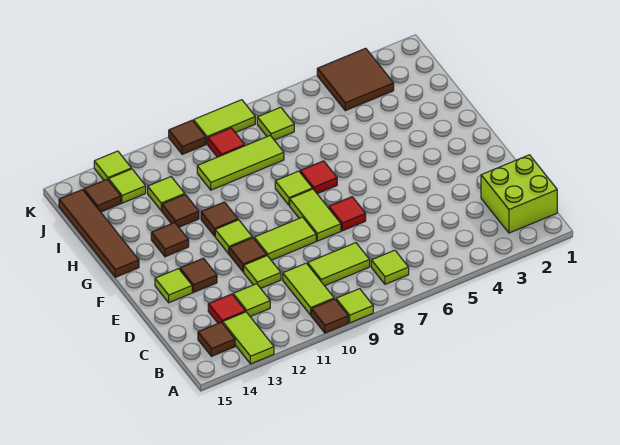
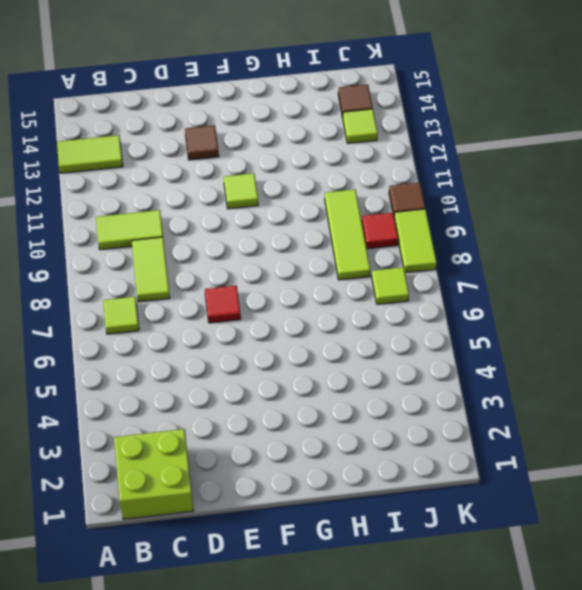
none -> lime tile A9 level 1
none -> brown tile A10 level 1
none -> brown tile B14 level 1
none -> lime tile C12 level 1

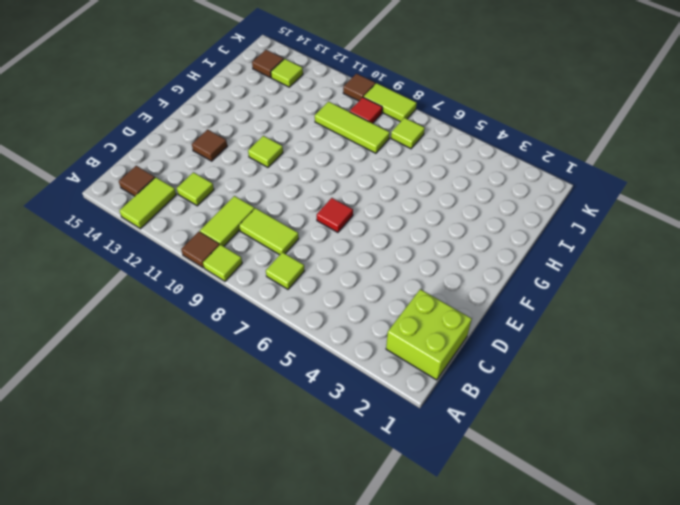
none -> red tile C13 level 1
none -> lime tile D11 level 1
none -> lime tile E8:F8 level 1
none -> lime tile E9:E10 level 1

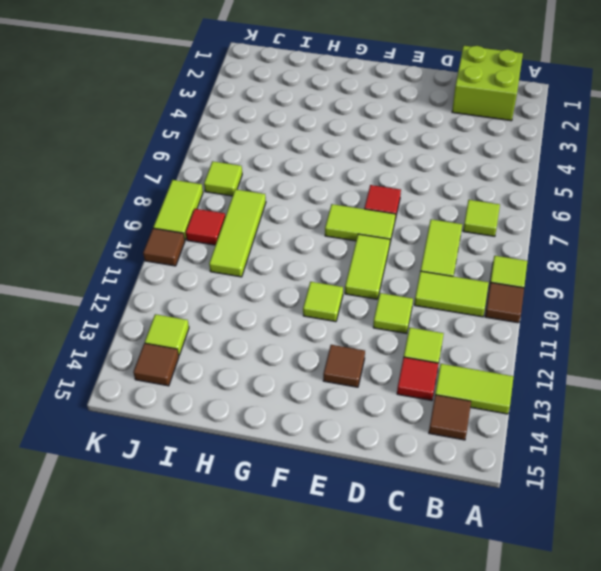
none -> brown tile E11 level 1
none -> lime tile E14 level 1
none -> red tile G7 level 1
none -> lime tile G8 level 1

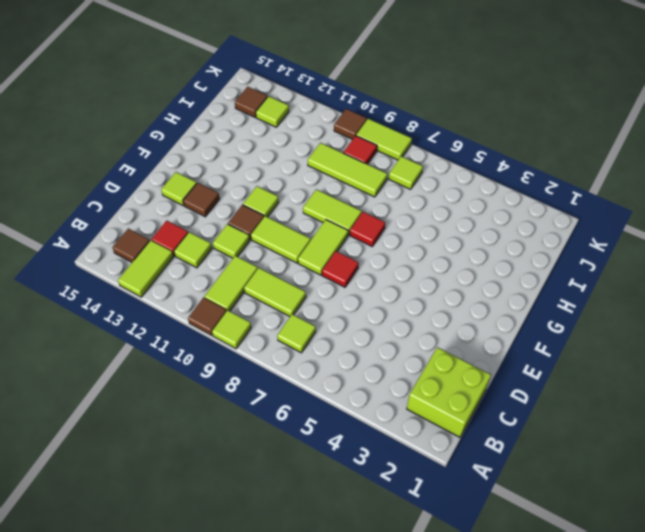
lime tile G8:G9 level 1 -> lime tile G8 level 1
none -> brown tile G11 level 1
none -> brown tile G13 level 1
none -> brown tile G15:J15 level 1
none -> brown tile H12 level 1

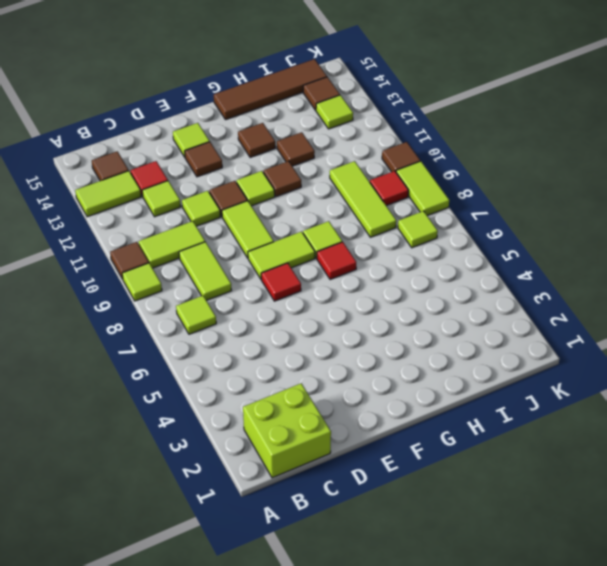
none -> lime tile I12 level 1
none -> brown tile J3:K4 level 1
none -> lime tile K13 level 1

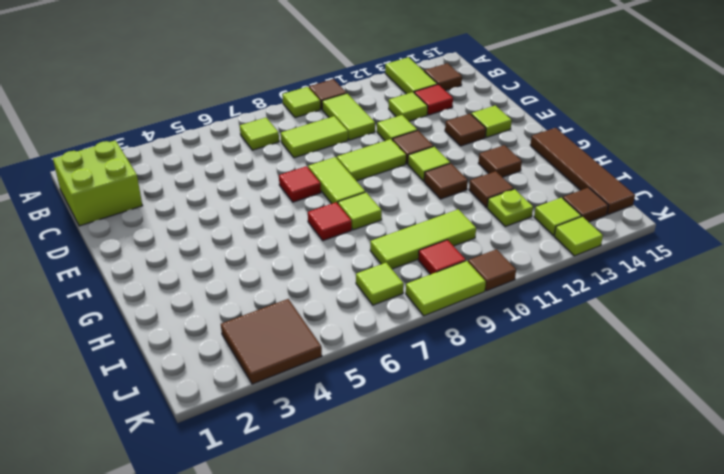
lime plate I12 level 1 -> lime tile I12 level 1

